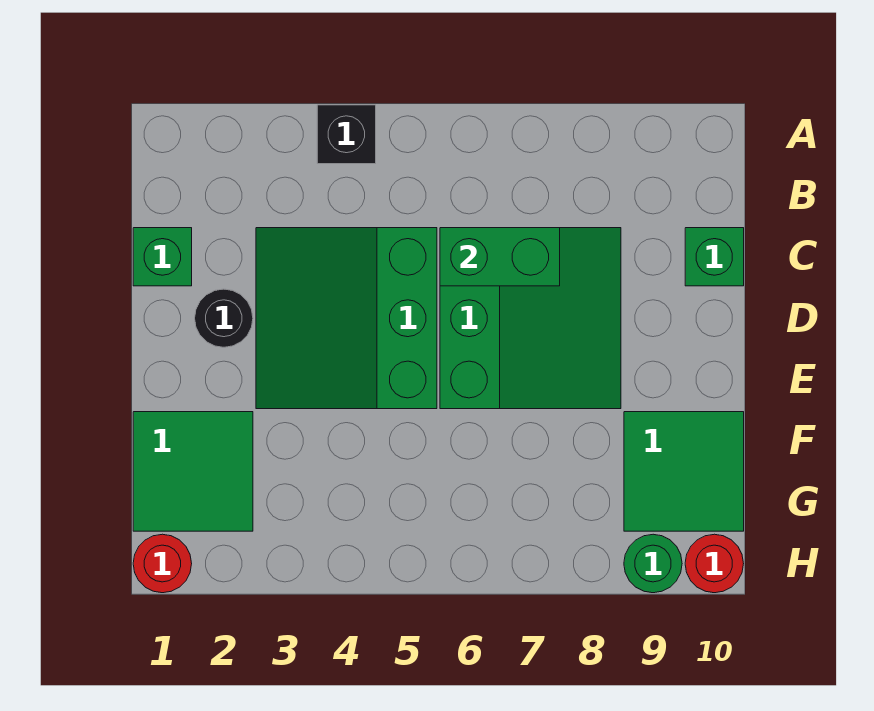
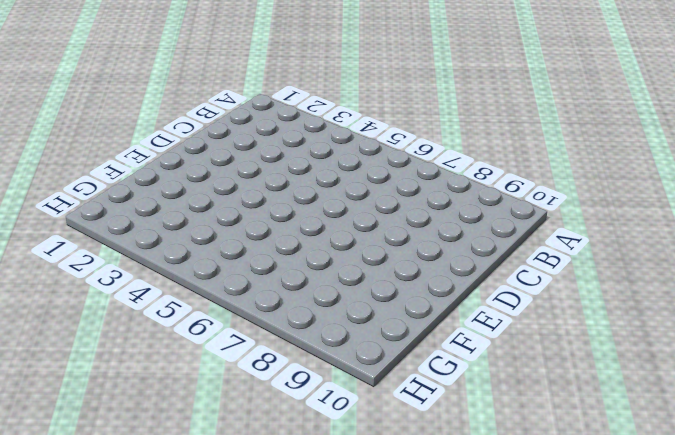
none -> black brick A4 level 1
none -> green brick C1 level 1
none -> green slope C3:E5 level 1 top 5

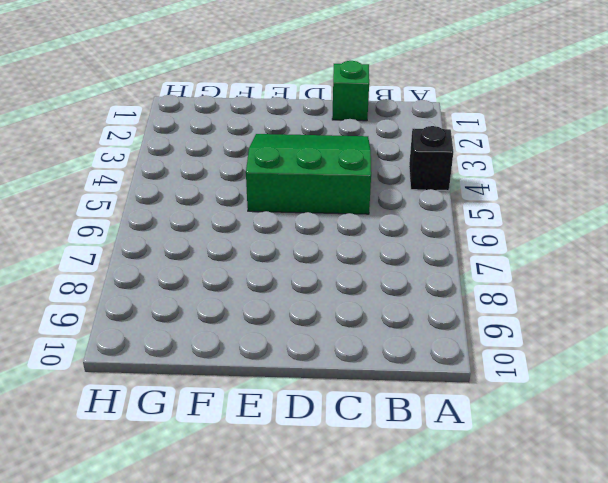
none -> green slope C6:E8 level 1 top 6
none -> green brick C10 level 1
none -> black round brick D2 level 1

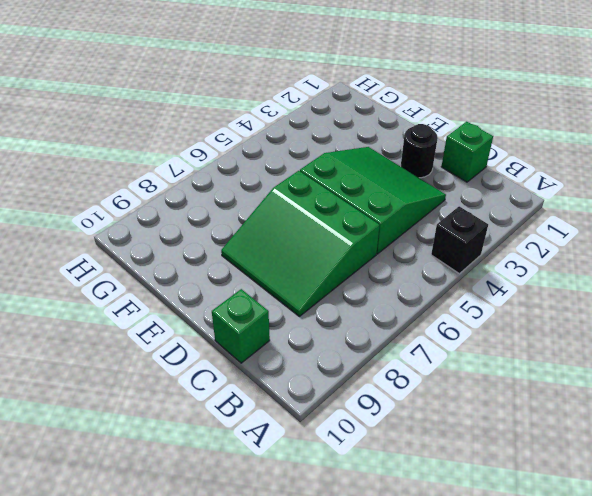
none -> green tile F1:G2 level 1
none -> green tile F9:G10 level 1
none -> red round brick H1 level 1

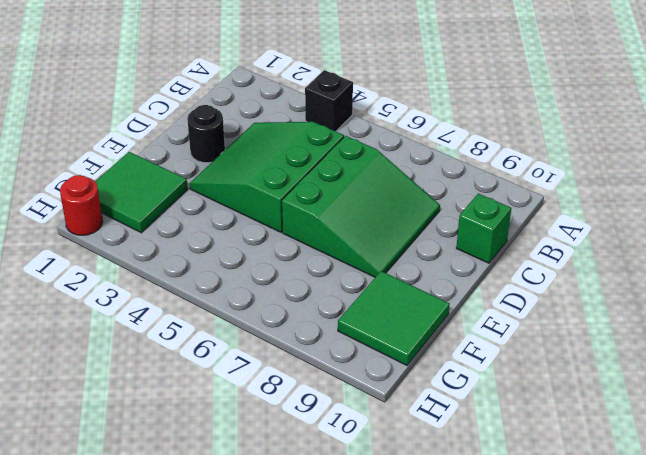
none -> green brick C1 level 1
none -> green round brick H9 level 1
none -> red round brick H10 level 1

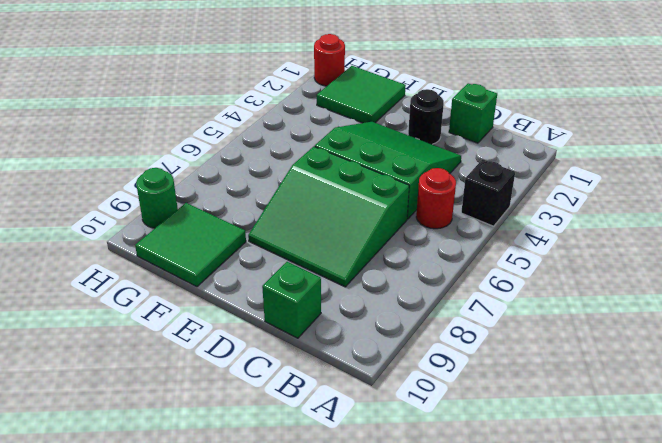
red round brick B5 level 1 -> red round brick H10 level 1
none -> green brick C6:C7 level 2

